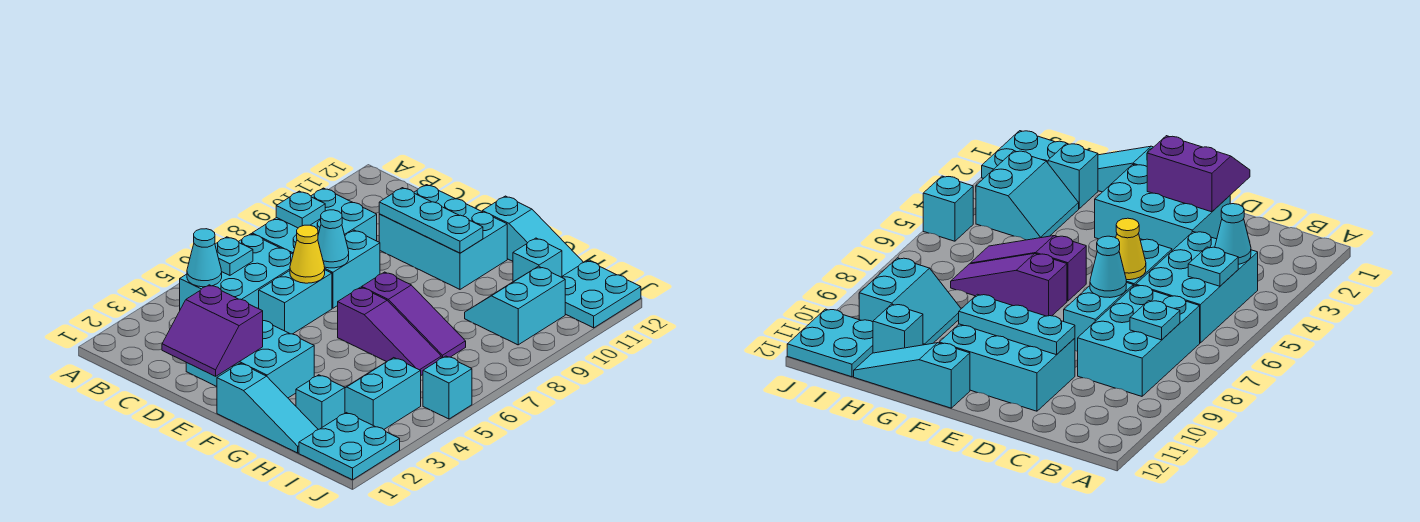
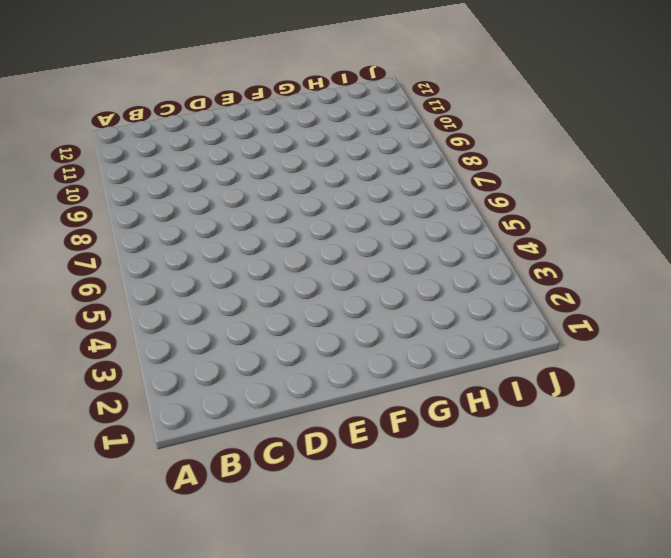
none -> cyan brick B4:C6 level 1
none -> cyan brick B7:C9 level 1
none -> cyan brick D2:F3 level 1

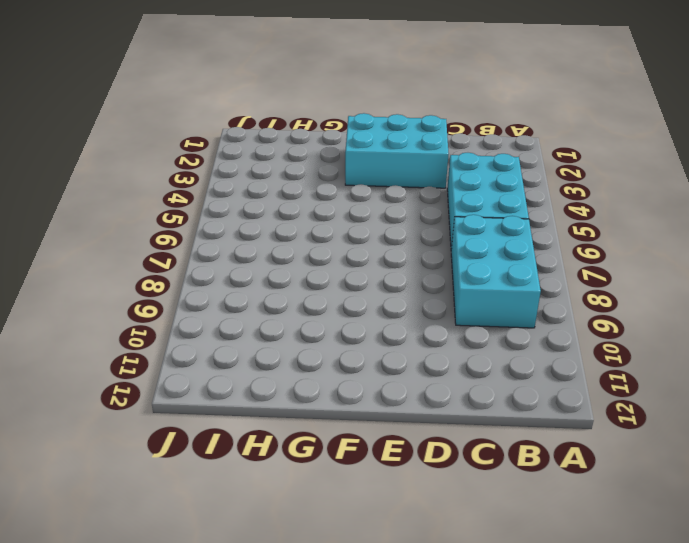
none -> cyan brick D5:D6 level 1
none -> cyan brick D7:D8 level 1
none -> cyan brick D10:F11 level 1

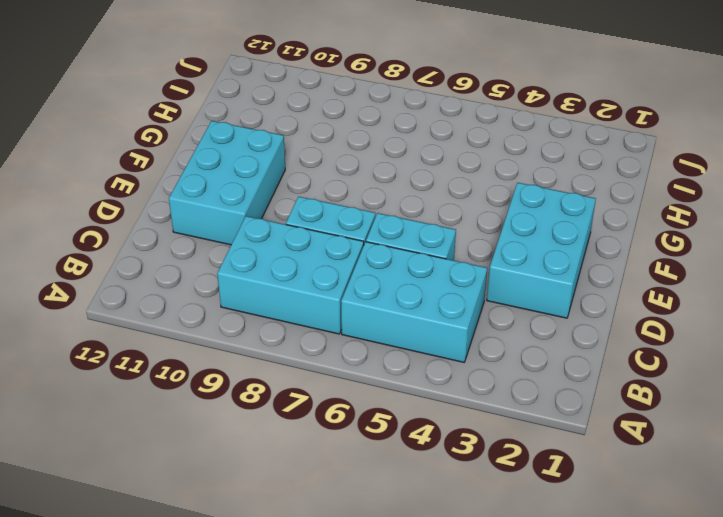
none -> cyan slope F1:H1 level 1 top F
none -> purple slope F6:H6 level 1 top F
none -> purple slope F7:H7 level 1 top F

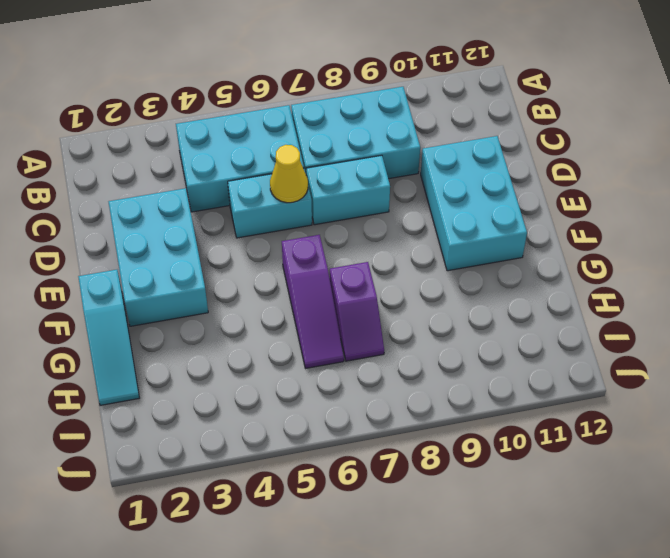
purple slope G7:H7 level 1 top G -> purple slope F7:H7 level 1 top F
none -> cyan slope F12:H12 level 1 top F
none -> cyan brick H2 level 1
none -> cyan slope H3:I4 level 1 top I

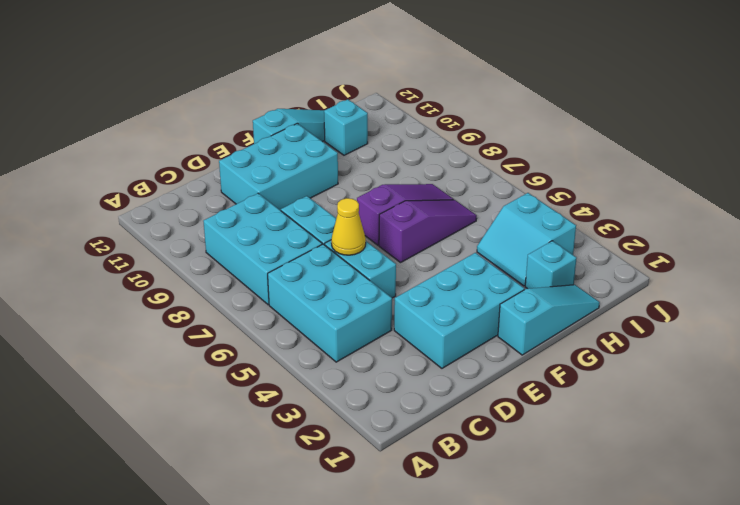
none -> cyan slope H9:I10 level 1 top I
none -> cyan plate I1:J2 level 1
none -> cyan plate I11:J12 level 1

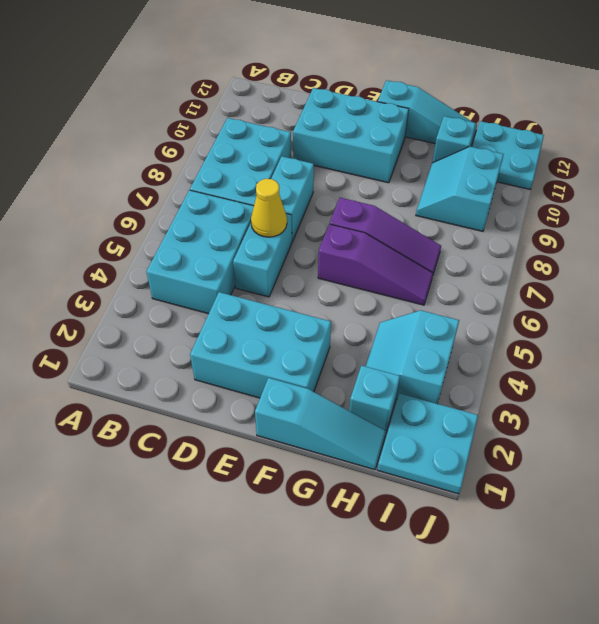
none -> cyan brick J5 level 1
none -> cyan cone B4 level 2
none -> cyan plate B5 level 2

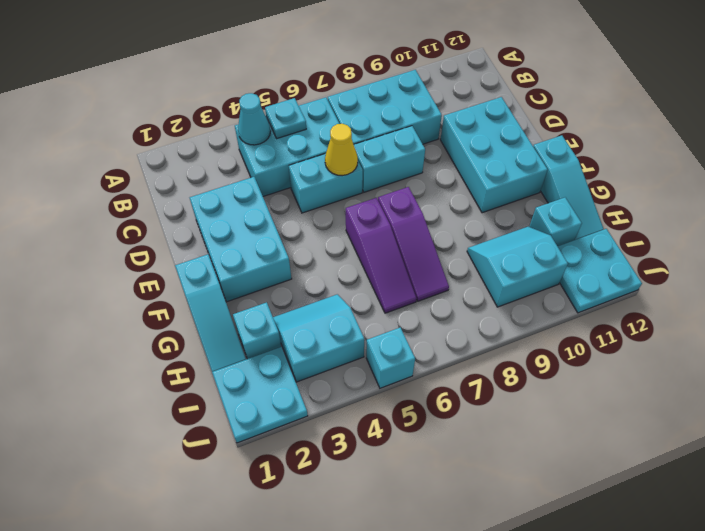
none -> cyan plate B8 level 2
none -> purple slope D1:E2 level 2 top 2
none -> cyan cone D7 level 2

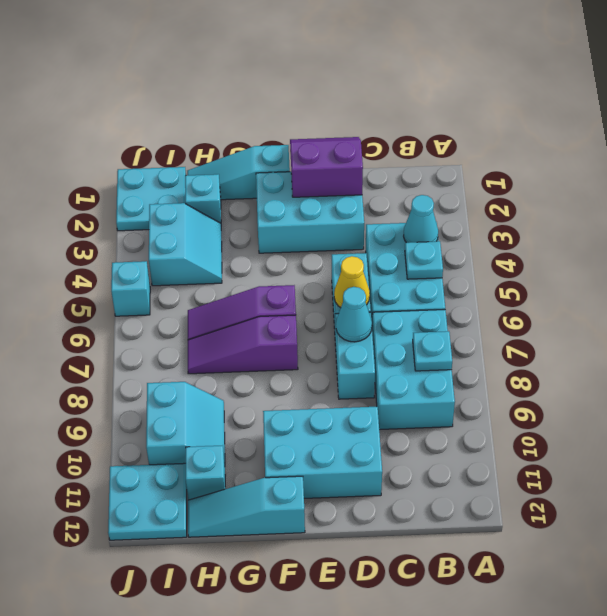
none -> cyan plate D10:F10 level 2

